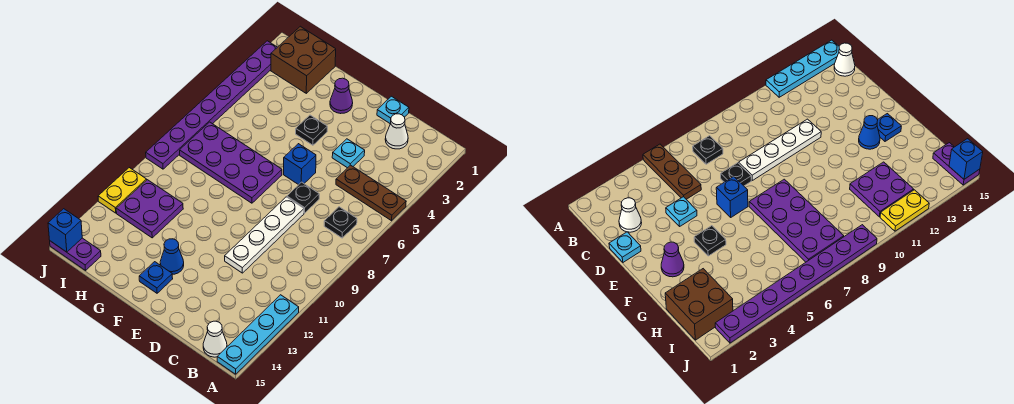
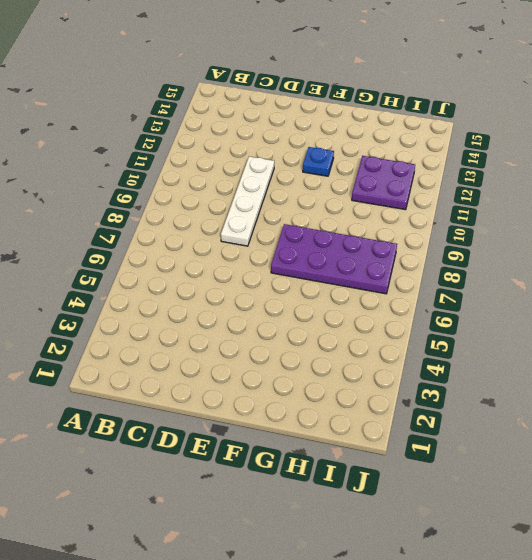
blue plate F12 level 1 -> blue plate F14 level 1
none -> brown plate A5:C5 level 1
none -> cyan plate A12:A15 level 1
none -> black plate B7 level 1

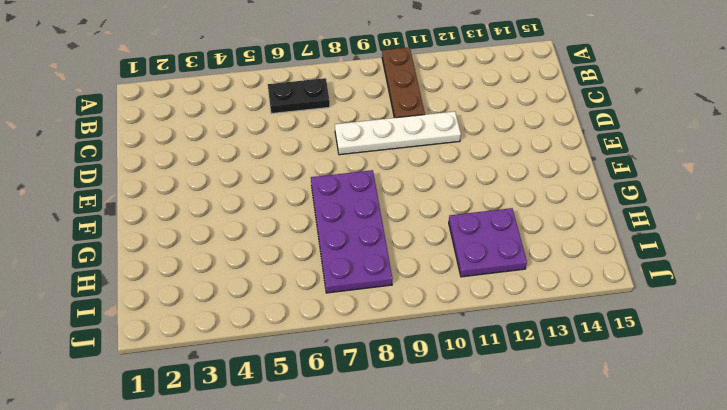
brown plate A10:C10 level 1 -> brown plate A5:C5 level 1
black plate B6:B7 level 1 -> black plate B7 level 1
none -> cyan plate A12:A15 level 1
none -> white cone B15 level 1
none -> white cone C2 level 1

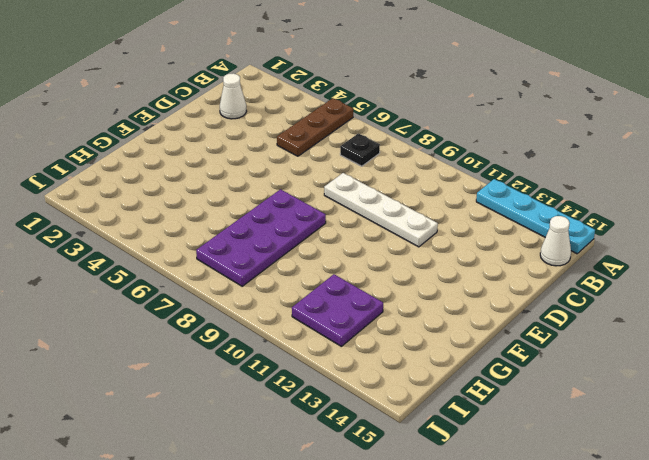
none -> cyan plate D1 level 1
none -> cyan plate D4 level 1
none -> black plate D7 level 1

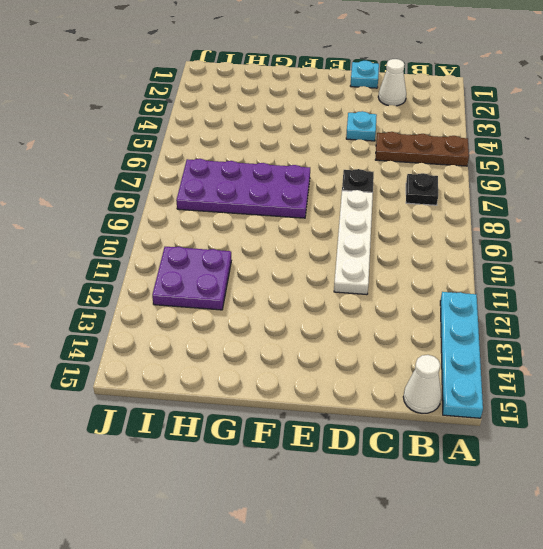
none -> blue brick E6 level 1
none -> purple cone F2 level 1
none -> black plate F4 level 1

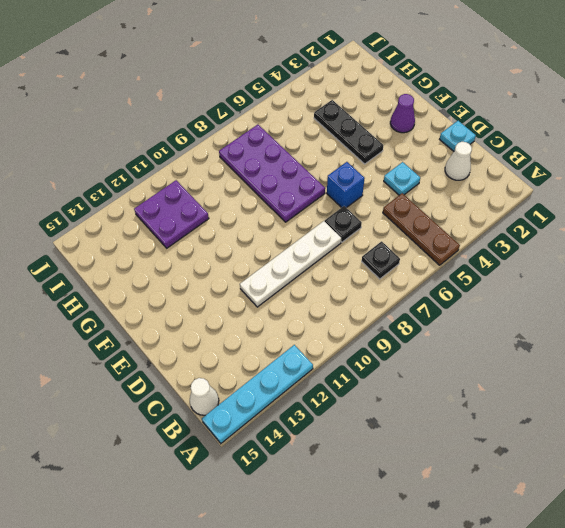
black plate F4:H4 level 1 -> black plate F4 level 1
none -> blue cone F13 level 1
none -> blue plate F14 level 1
none -> brown brick H1:I2 level 1

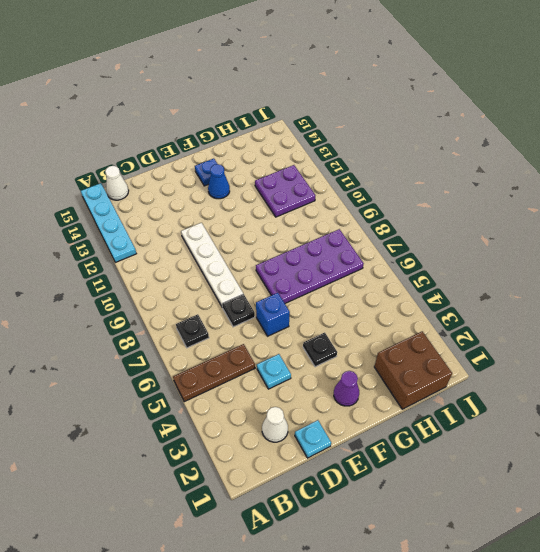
none -> purple plate I15:J15 level 1
none -> purple plate J2:J9 level 1
none -> yellow plate J11:J12 level 1

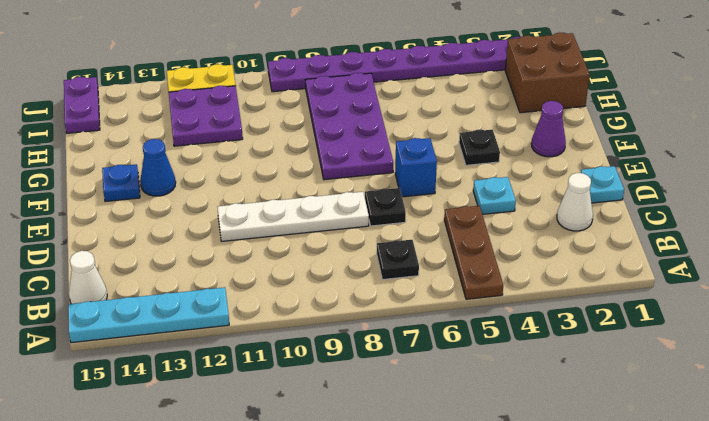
none -> blue brick J15 level 2

